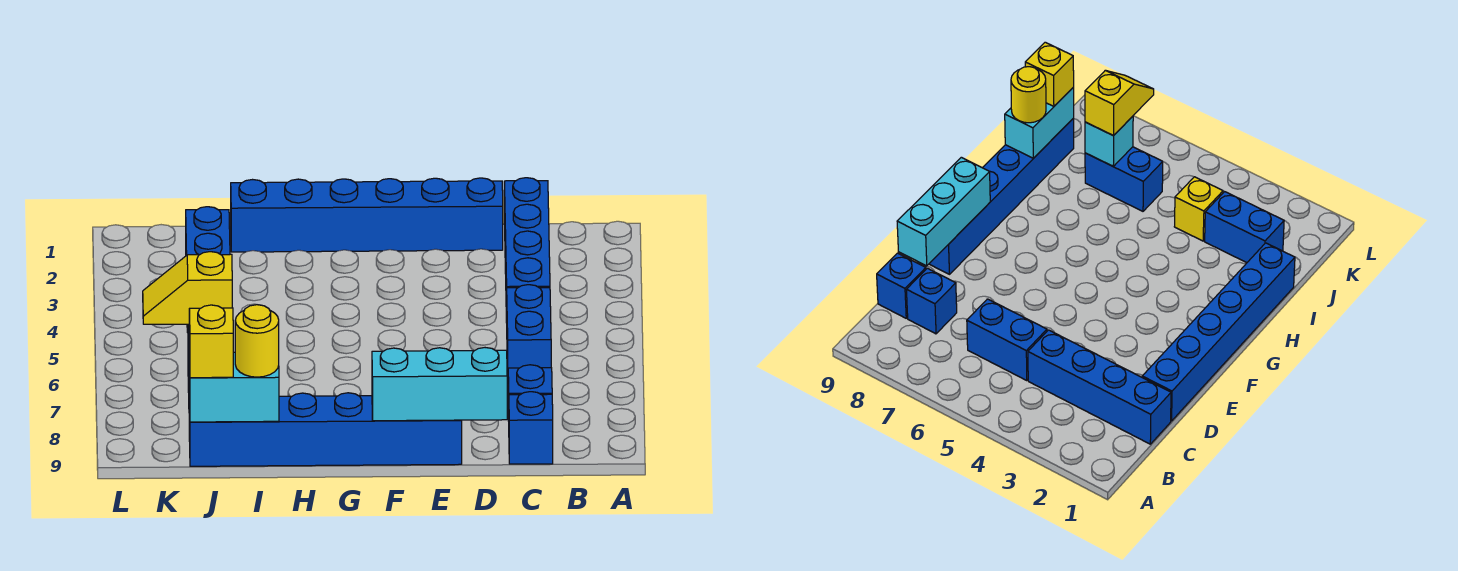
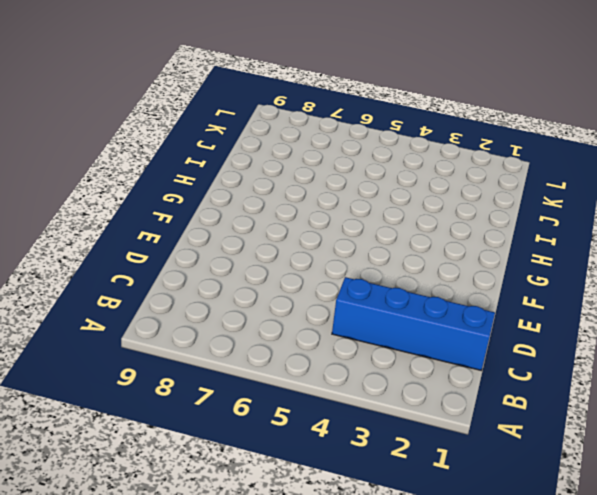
none -> blue brick C5:C6 level 1
none -> blue brick C8 level 1
none -> blue brick C9 level 1

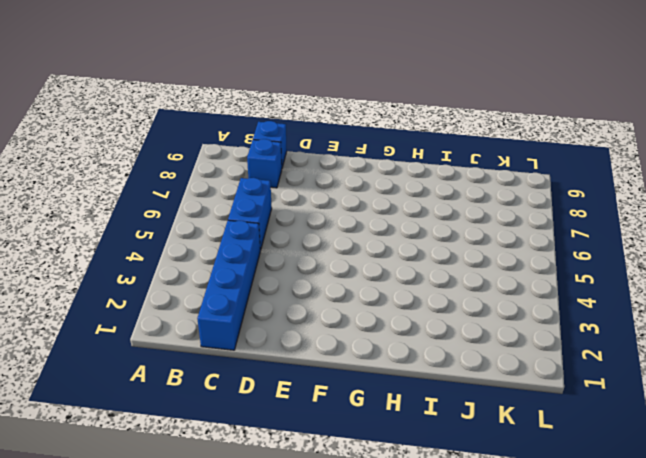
none -> blue brick D1:I1 level 1
none -> blue brick E9:J9 level 1
none -> blue brick J2:J3 level 1

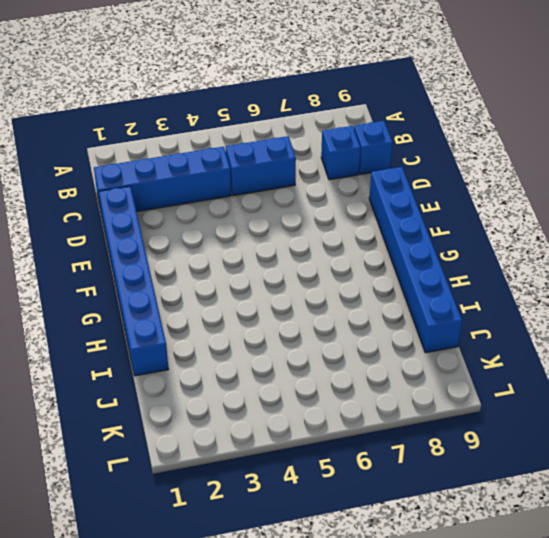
none -> blue brick J2:J3 level 1
none -> yellow brick J4 level 1
none -> blue brick J6:J7 level 1

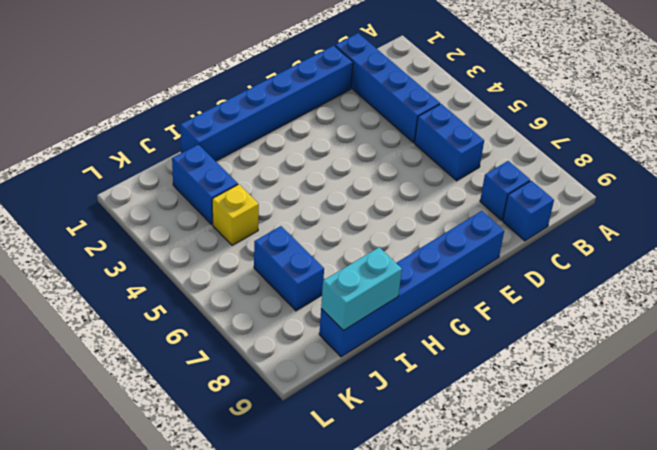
none -> cyan brick D9:F9 level 2
none -> cyan brick J7 level 2
none -> yellow round brick I9 level 3

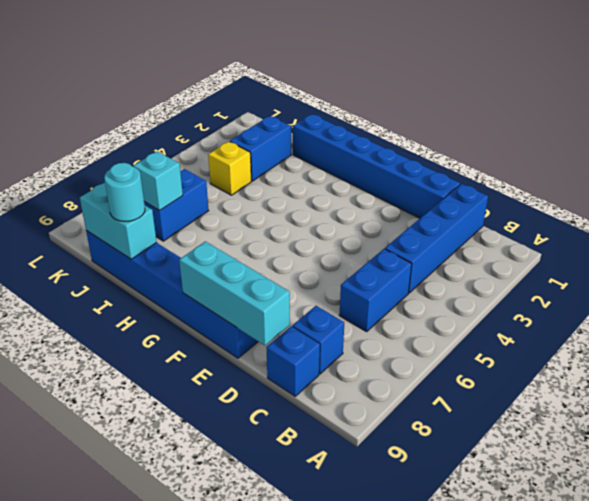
cyan round brick I9 level 3 -> yellow round brick I9 level 3
none -> yellow slope J7:K7 level 3 top J
none -> yellow brick J9 level 3

